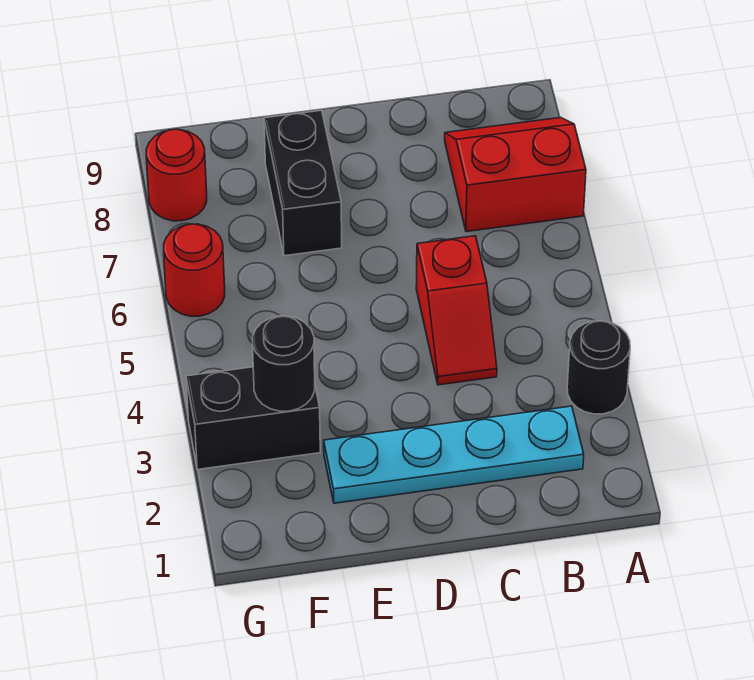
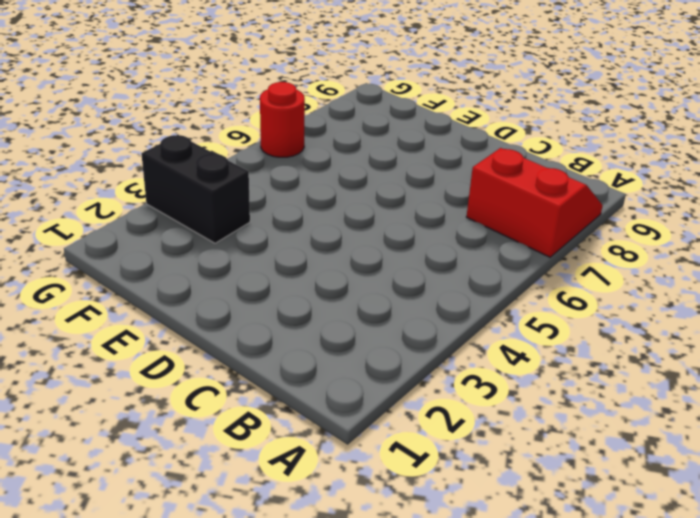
none -> black round brick A3 level 1
none -> cyan plate B2:E2 level 1

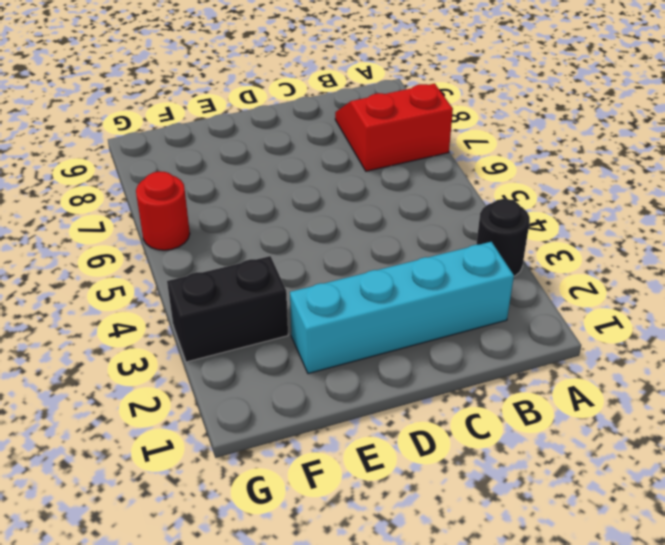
cyan brick B2:E2 level 1 -> cyan plate B2:E2 level 1
none -> red slope C4:C5 level 1 top 5
none -> black brick E7:E8 level 1

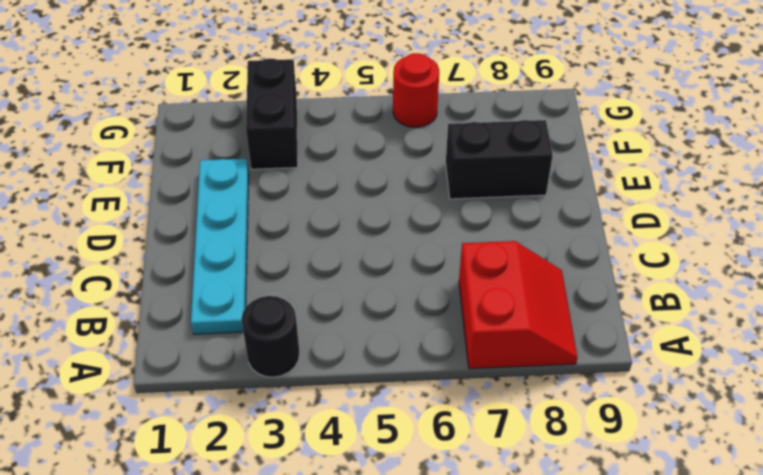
none -> red slope C4:C5 level 1 top 5
none -> red round brick G8 level 1

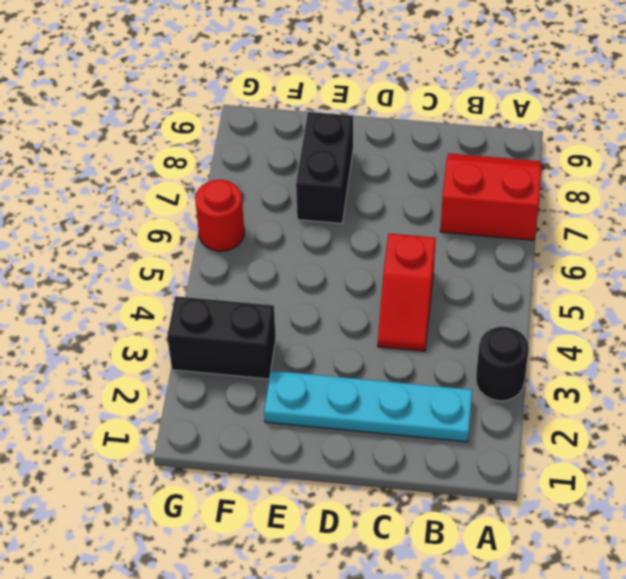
none -> red round brick G8 level 1
none -> black round brick F3 level 2

